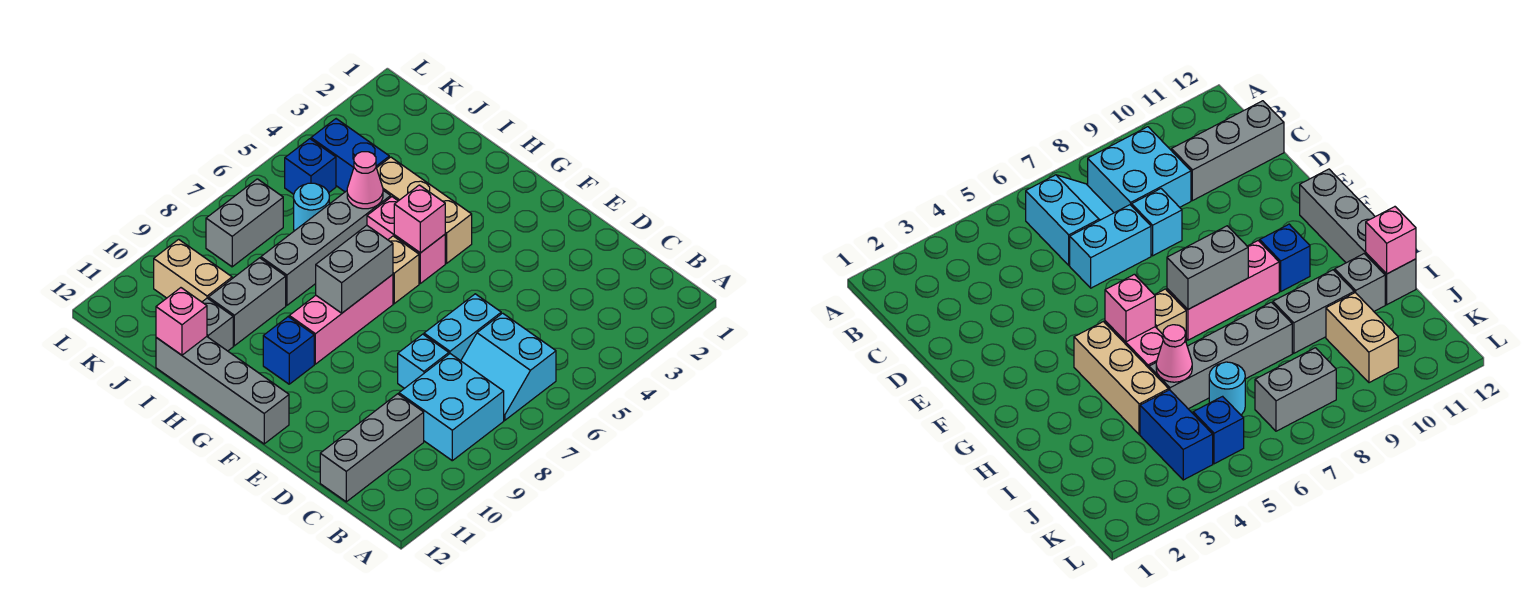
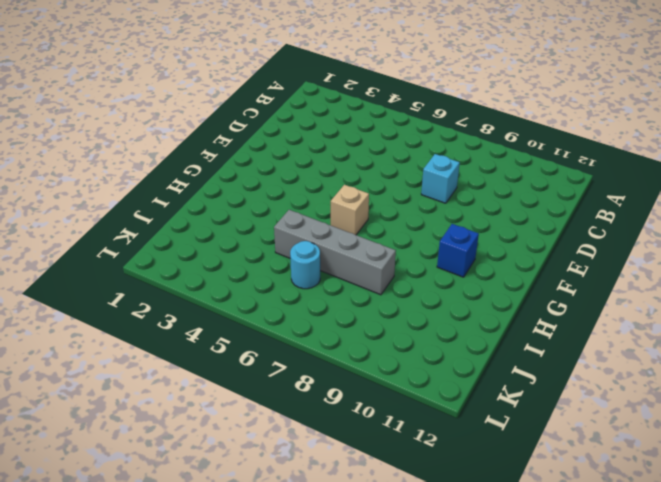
none -> cyan slope B6:C7 level 1 top 6
none -> cyan brick B8:C9 level 1
none -> grey brick C10:C12 level 1

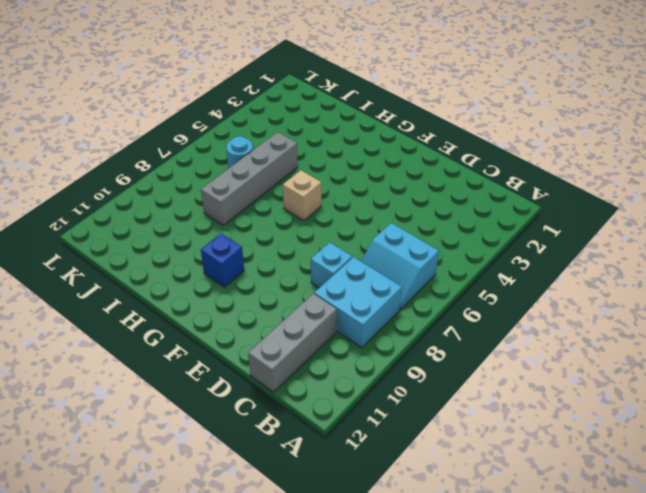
none -> cyan brick D6:D7 level 1
none -> grey brick F12:I12 level 1
none -> tan brick G4:I4 level 1

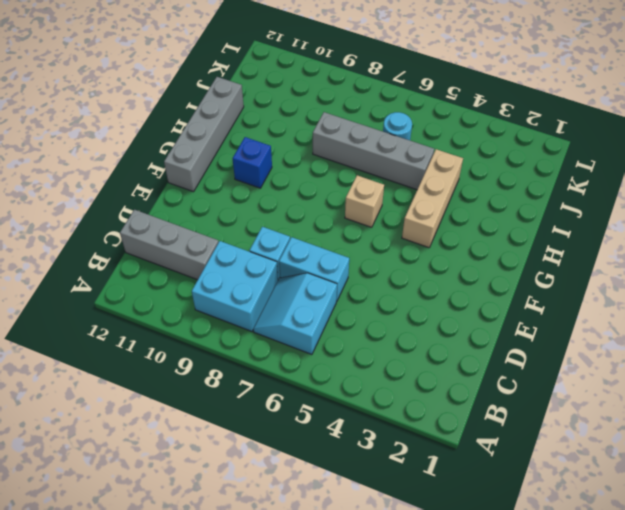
none -> pink brick G5:H5 level 1
none -> pink brick G7:G9 level 1
none -> grey brick I9:I10 level 1

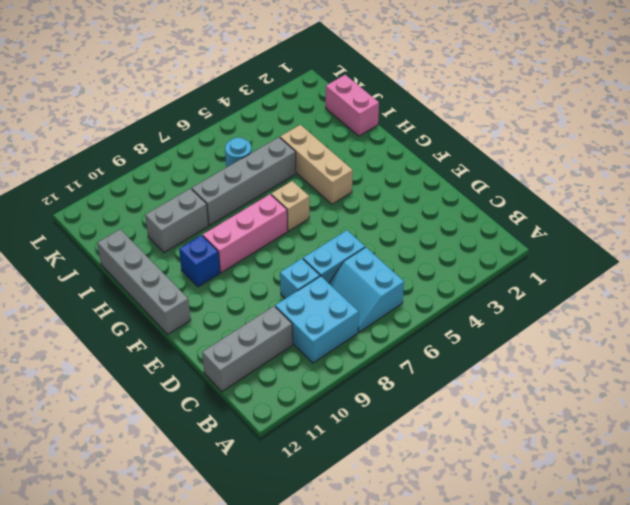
pink brick I1:J1 level 1 -> pink brick G5:H5 level 1
none -> grey brick I11 level 1
none -> blue brick J4:K4 level 1
none -> tan brick J10:K10 level 1

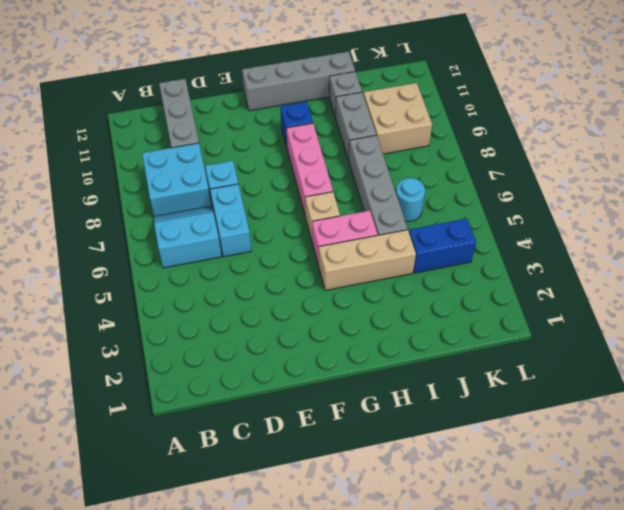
tan brick J9:K10 level 1 -> tan brick J10:K10 level 1
none -> blue brick K5 level 1
none -> grey brick K7:K8 level 1
none -> pink brick G5 level 2

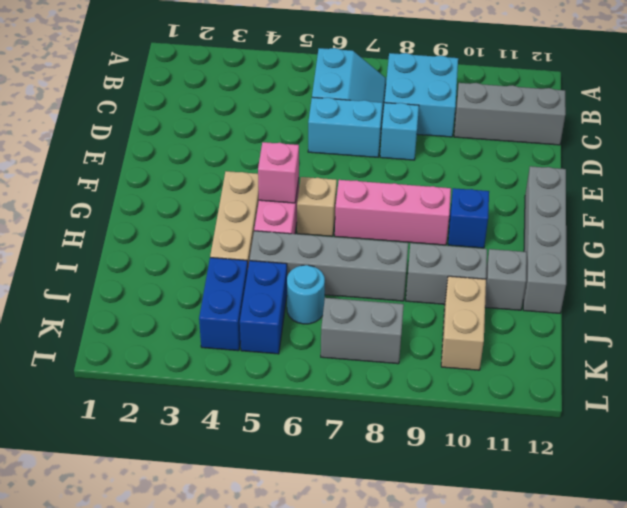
blue brick J5:K5 level 1 -> blue brick K5 level 1
none -> grey brick G7:G8 level 2
none -> pink cone I5 level 2
none -> pink brick I12 level 2

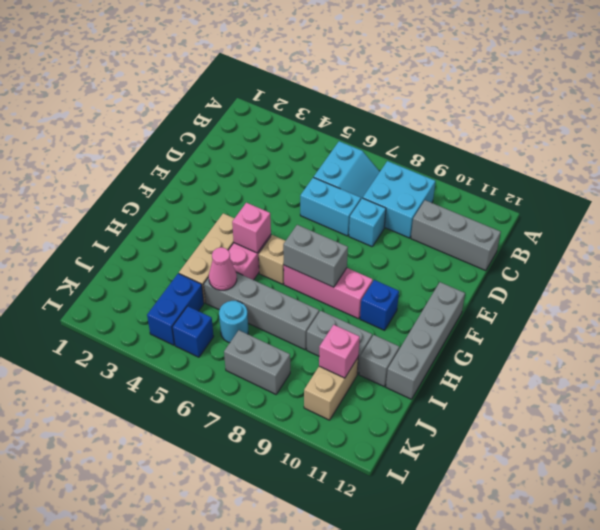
pink brick J10 level 2 -> pink brick I12 level 2

